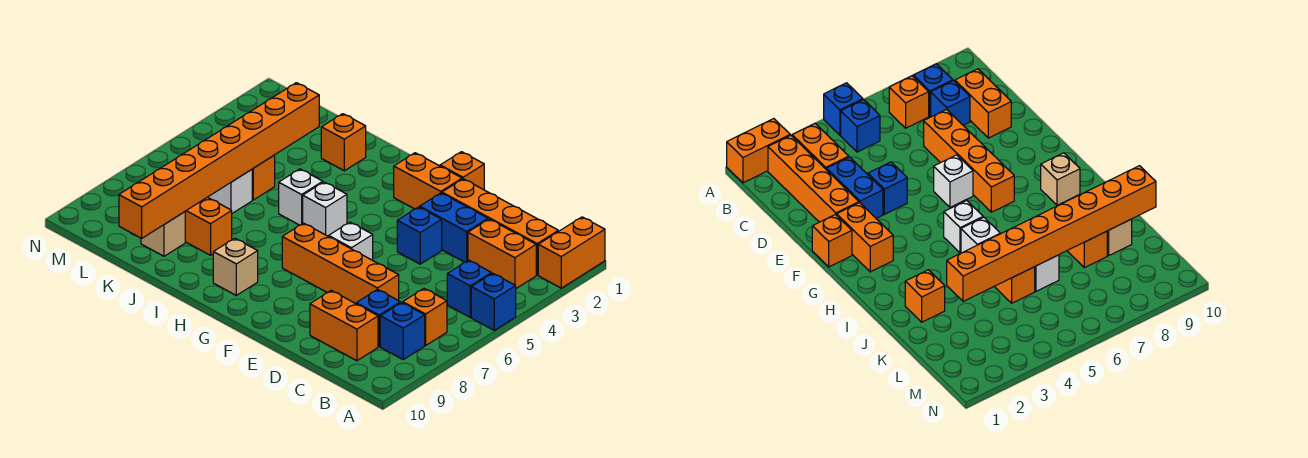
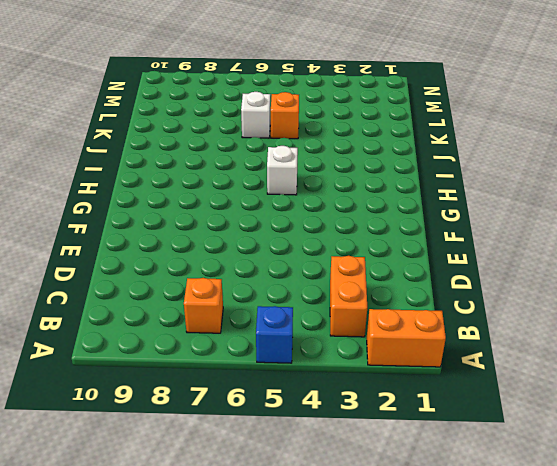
none -> orange brick B2:E2 level 1
none -> blue brick B5 level 1
none -> blue brick B8 level 1

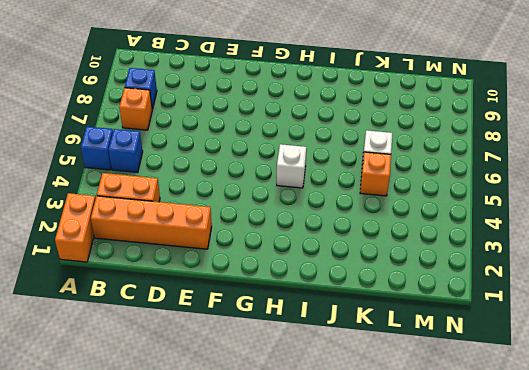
none -> blue brick C8 level 1
none -> orange brick C9:D9 level 1
none -> blue brick D3:E3 level 1

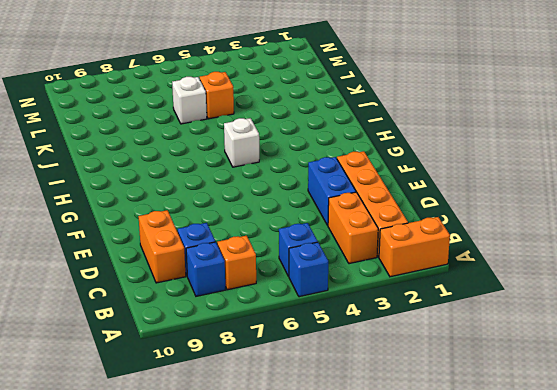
none -> orange brick D7:G7 level 1
none -> blue brick E4 level 1
none -> orange brick F1 level 1

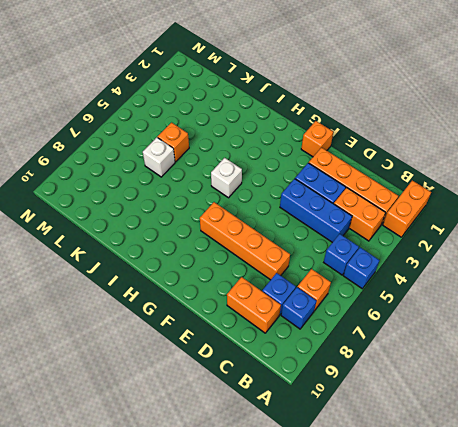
blue brick C4:E4 level 1 -> blue brick E4 level 1
none -> orange brick F2:G2 level 1
none -> white brick F6 level 1
none -> tan brick H9 level 1

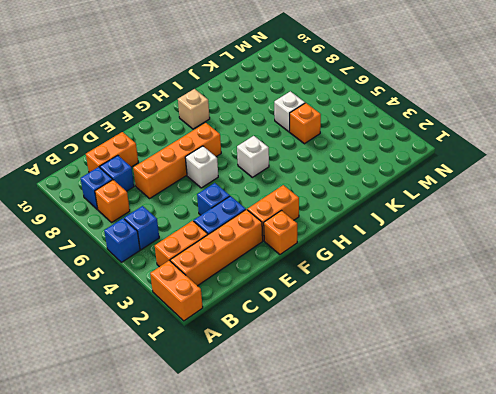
none -> white brick I5 level 1
none -> orange brick J2 level 1
none -> orange brick J8:K8 level 1

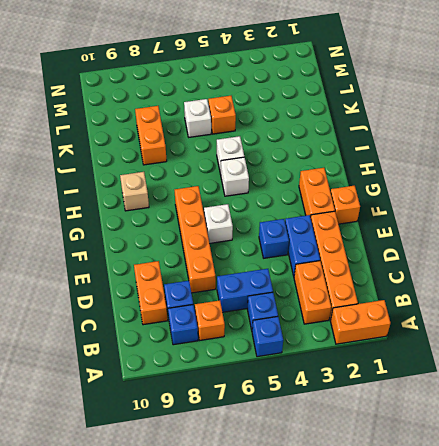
blue brick C5:C6 level 1 -> none
none -> orange brick J2 level 1
none -> tan brick K9 level 1
none -> orange brick K3:K10 level 2

